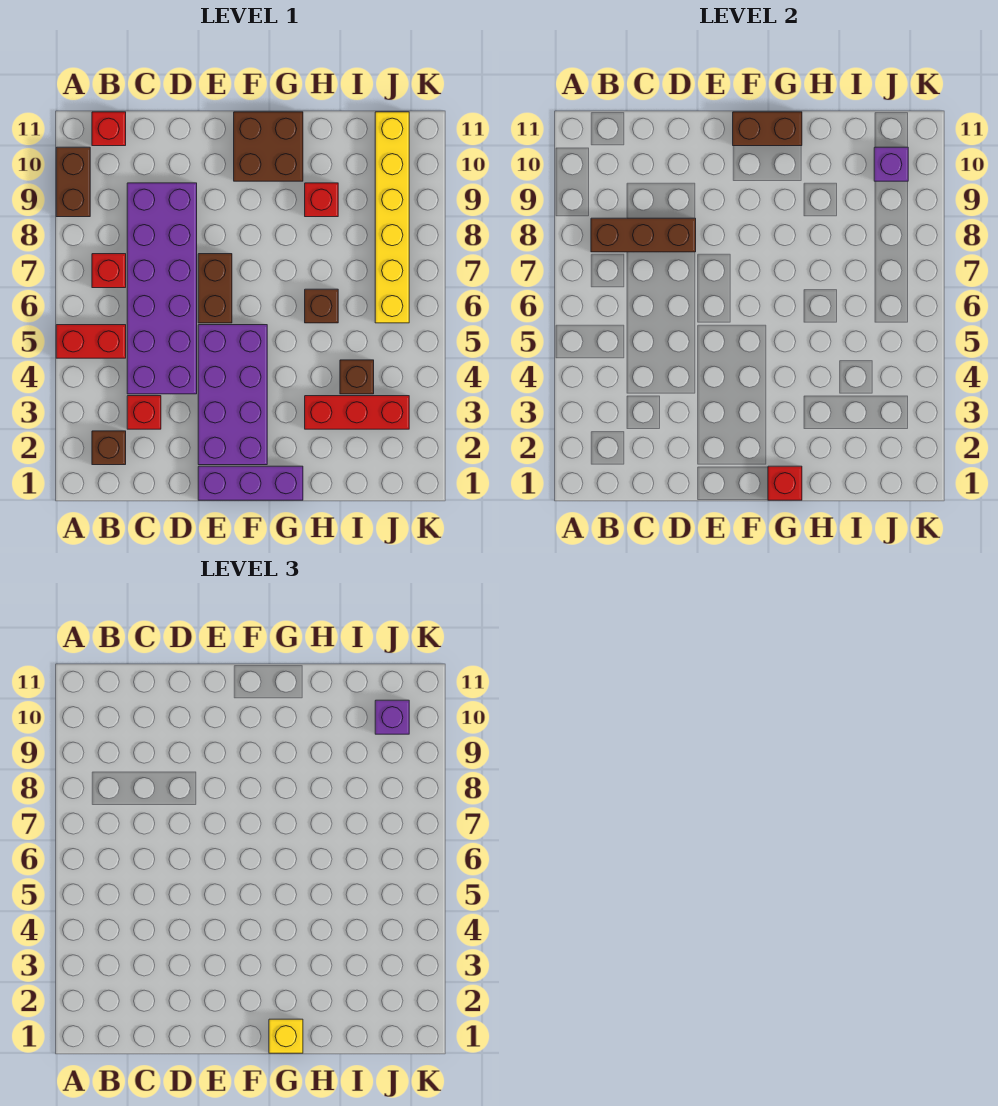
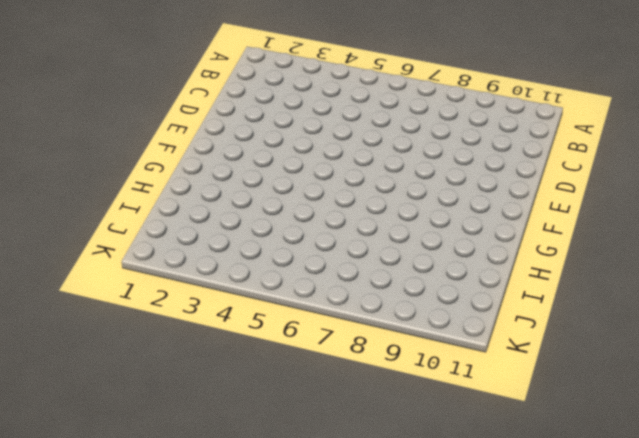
none -> red brick A5:B5 level 1
none -> brown brick A9:A10 level 1
none -> brown brick B2 level 1

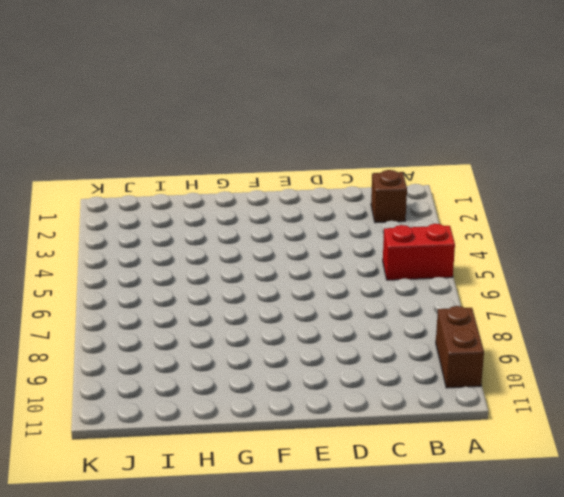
none -> red brick B7 level 1
none -> red brick B11 level 1
none -> red brick C3 level 1

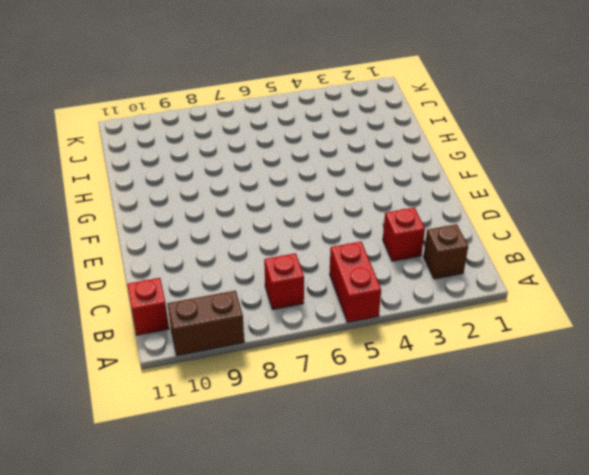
none -> purple brick C4:D9 level 1
none -> purple brick E1:G1 level 1
none -> purple brick E2:F5 level 1

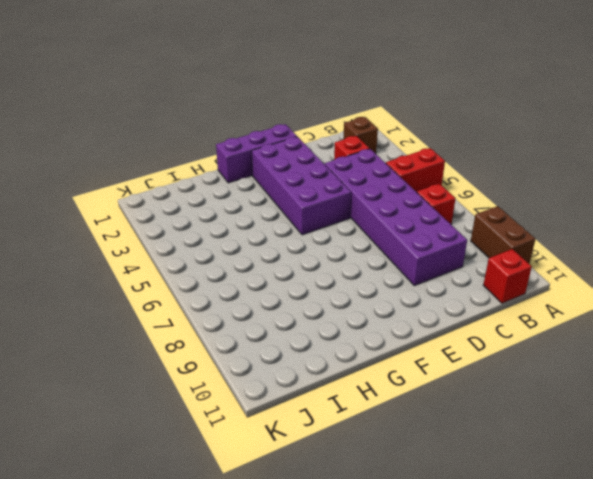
none -> brown brick E6:E7 level 1
none -> brown brick F10:G11 level 1
none -> red brick H3:J3 level 1

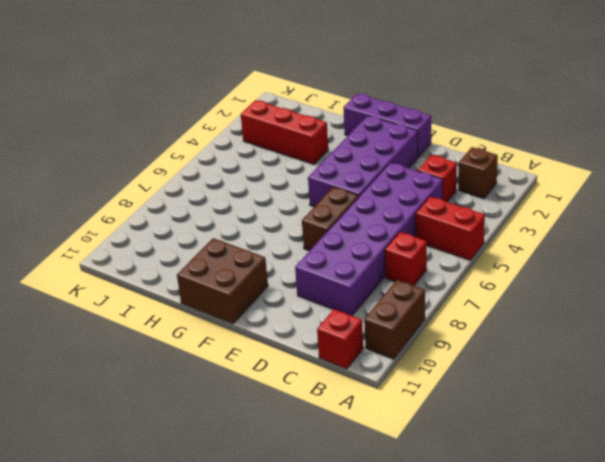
none -> brown brick H6 level 1
none -> red brick H9 level 1
none -> brown brick I4 level 1

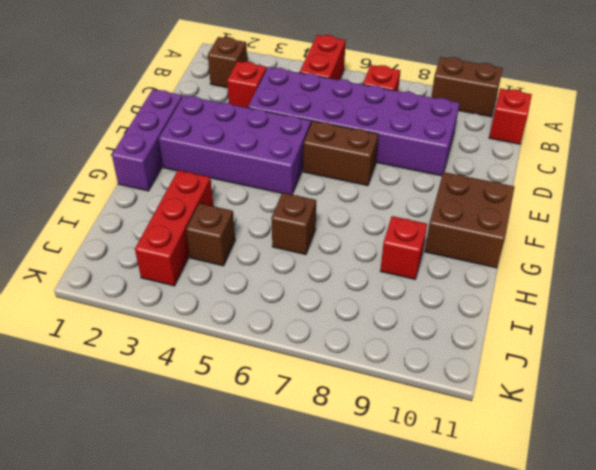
none -> yellow brick J6:J11 level 1
none -> brown brick B8:D8 level 2
none -> brown brick F11:G11 level 2

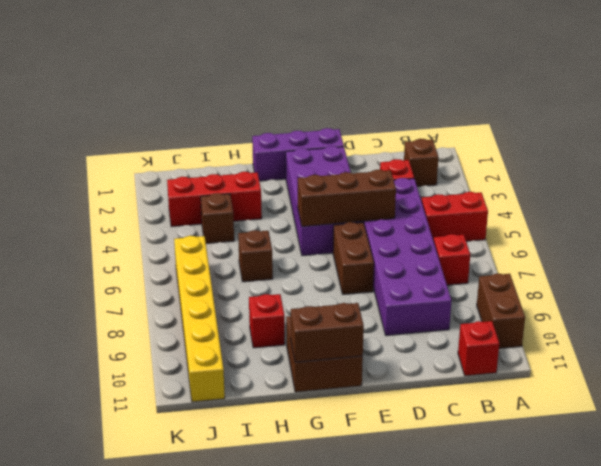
brown brick D5:F5 level 2 -> brown brick B8:D8 level 2
none -> red brick G1 level 2
none -> purple brick J10 level 2
none -> yellow brick G1 level 3

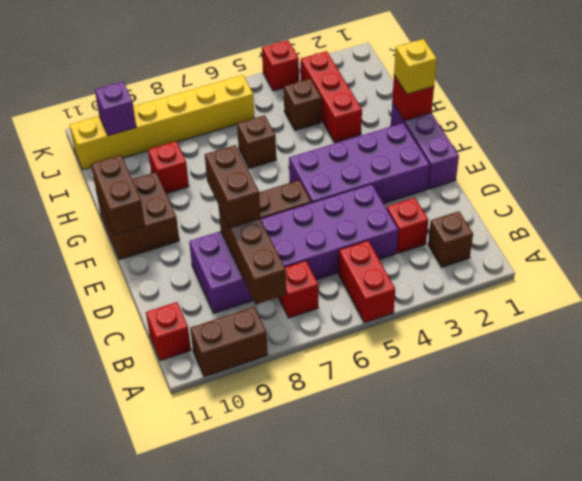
brown brick D8:E8 level 3 -> none
red brick K4 level 1 -> none
none -> purple brick J10 level 3

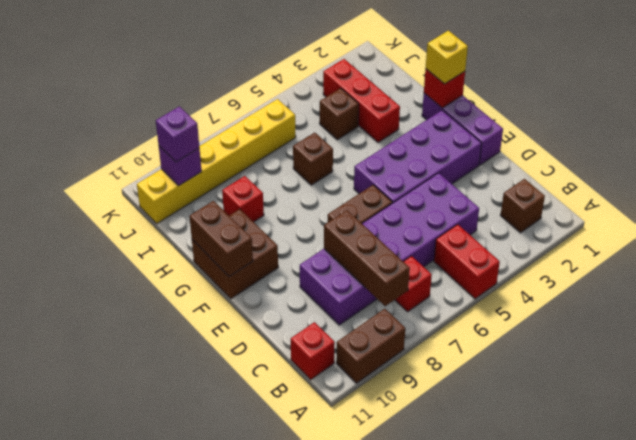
none -> red brick C3 level 1

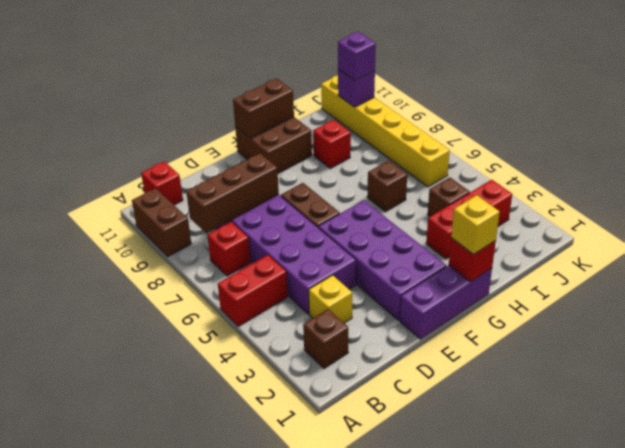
yellow brick C3 level 1 -> red brick C3 level 1

